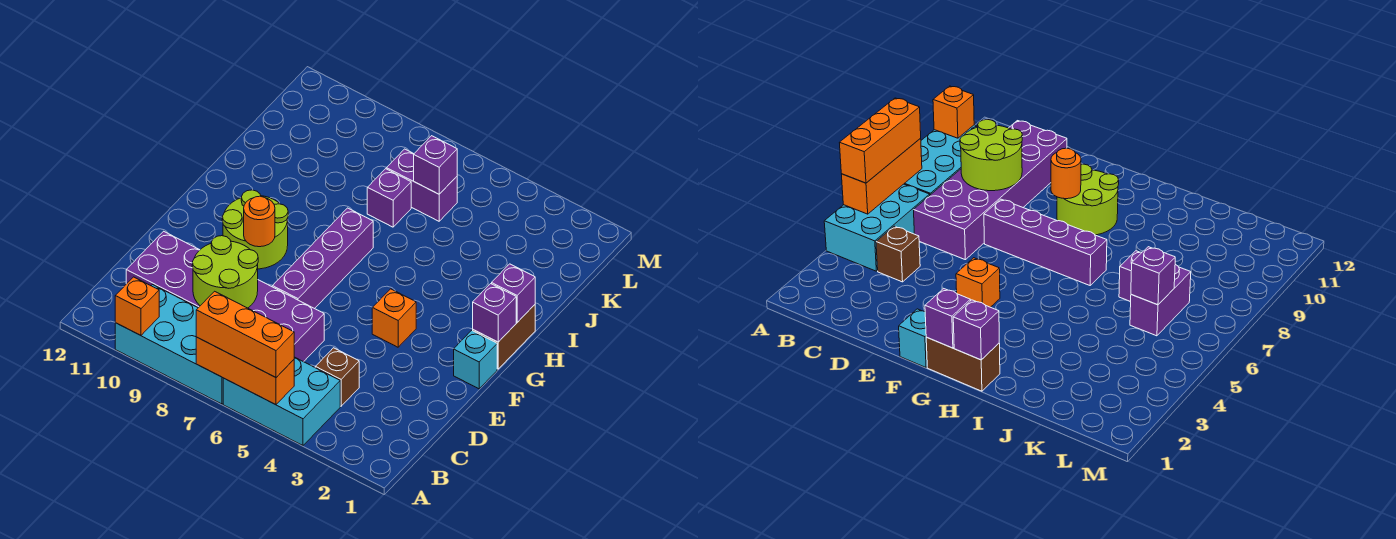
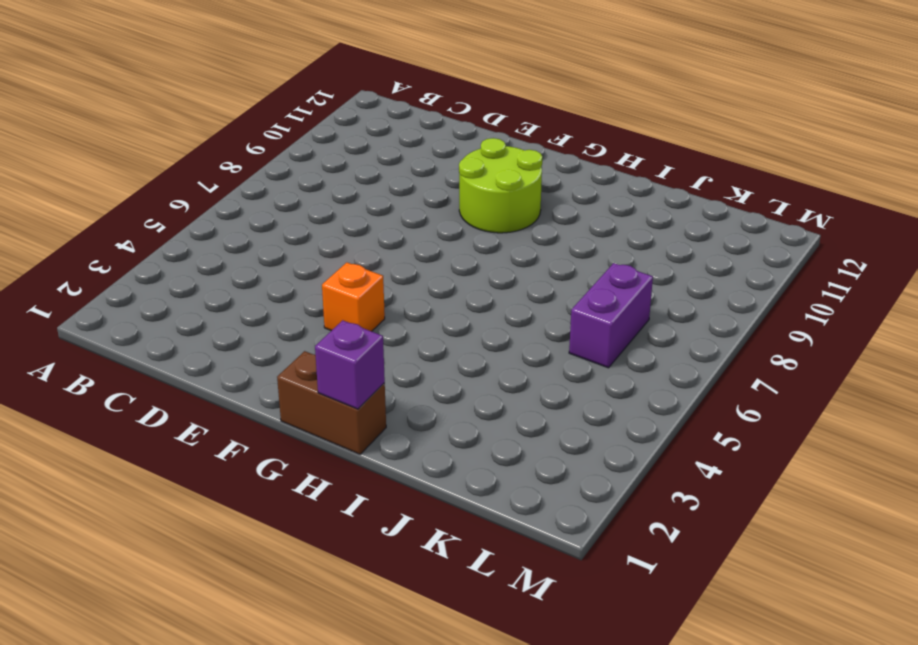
none -> cyan brick A4:B6 level 1
none -> cyan brick A7:B10 level 1
none -> brown brick C4 level 1

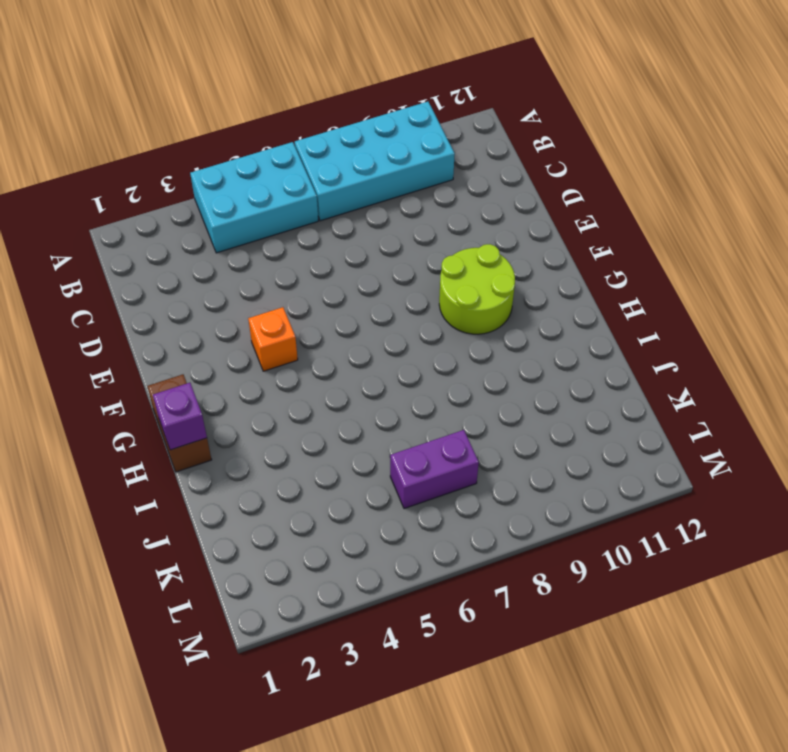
none -> brown brick C4 level 1
none -> purple brick C6:D11 level 1
none -> purple brick E7:H7 level 1

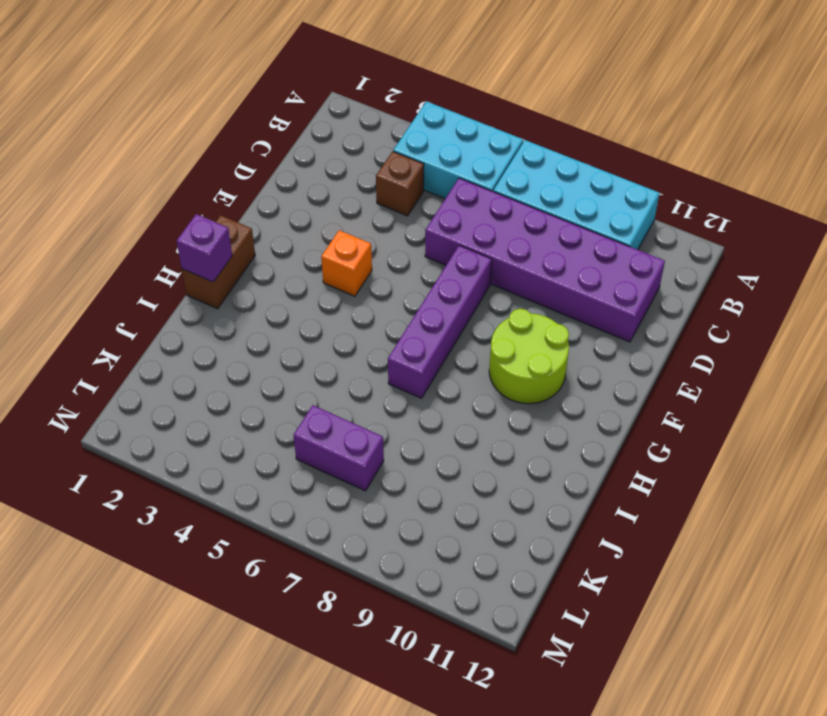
none -> cyan brick F1 level 1
none -> purple brick J7 level 1
none -> orange brick A5:A7 level 2

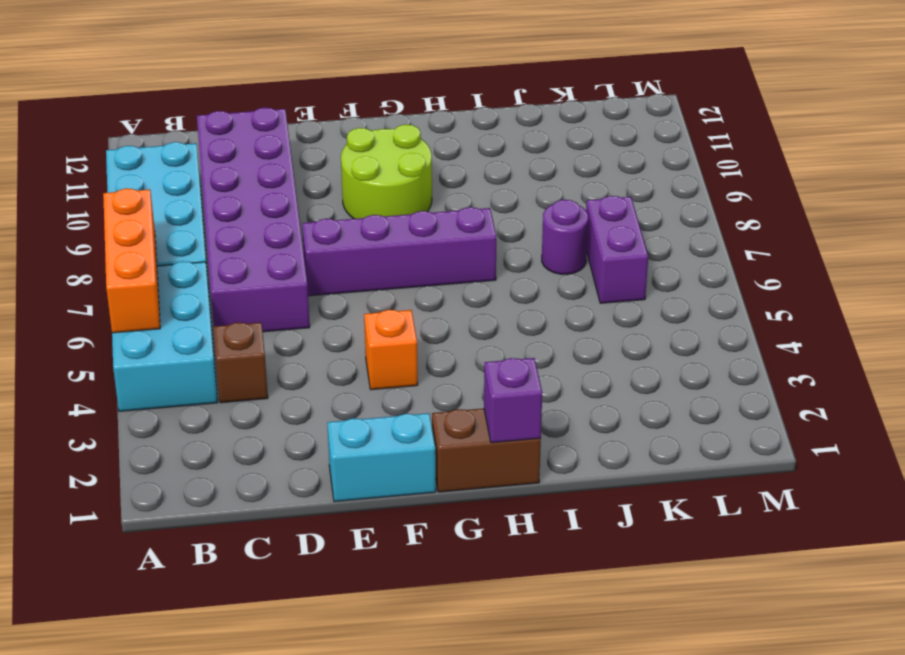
cyan brick E1:F1 level 1 -> cyan brick F1 level 1
purple round brick J7 level 1 -> purple brick J7 level 1
none -> orange brick A10 level 2
none -> lime round brick C8:D9 level 2
none -> orange round brick F9 level 2

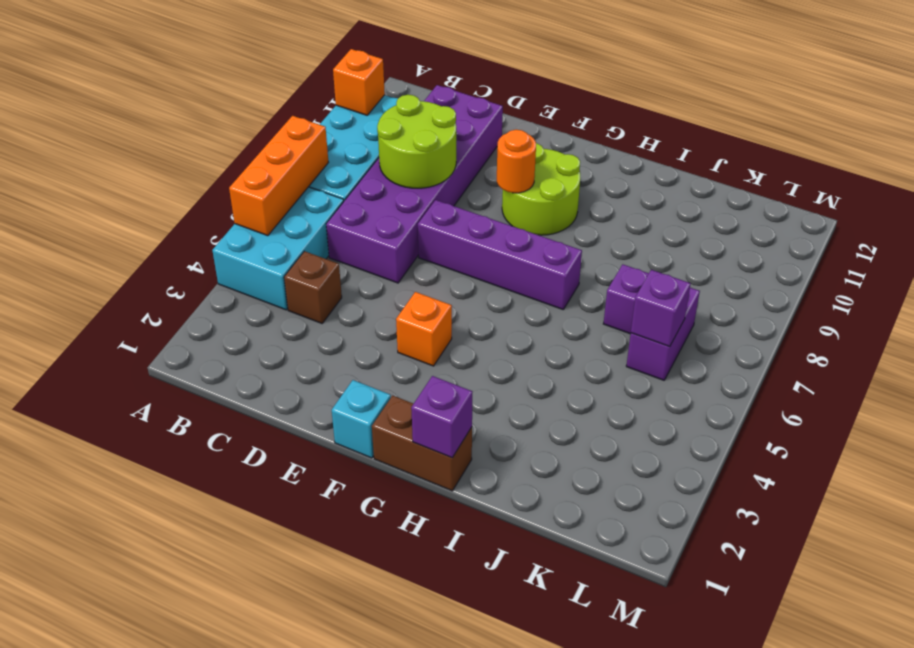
none -> purple brick G1 level 2
none -> orange brick A5:A7 level 3

